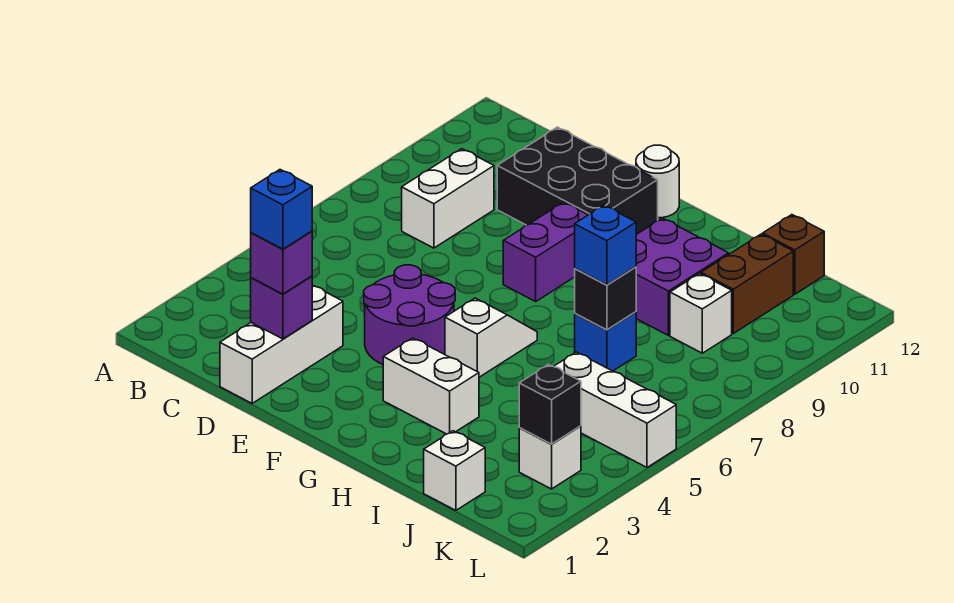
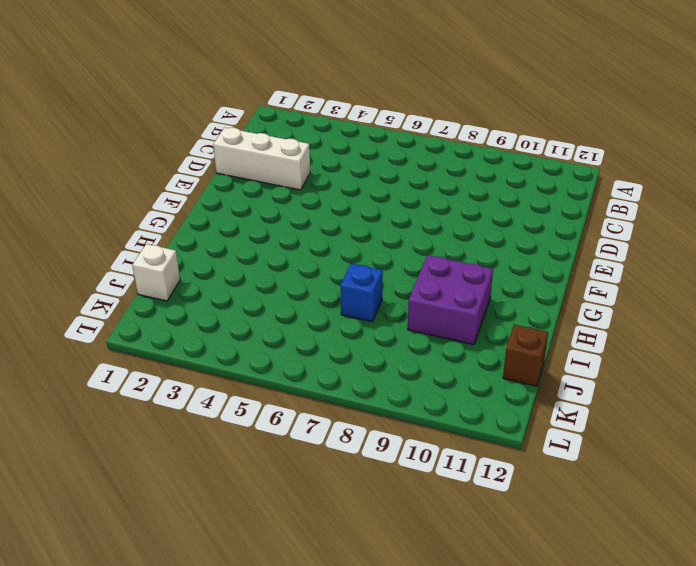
none -> white brick C8:C9 level 1
none -> black brick D10:F11 level 1
none -> purple round brick E4:F5 level 1

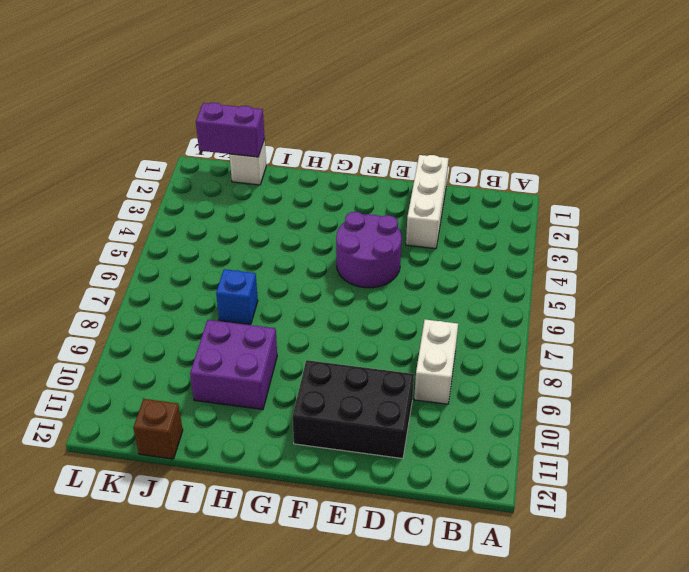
purple brick J1:K1 level 2 -> purple brick F8:F9 level 1
none -> white round brick F12 level 1
none -> white brick G3:H3 level 1
none -> white slope G5:G6 level 1 top 5

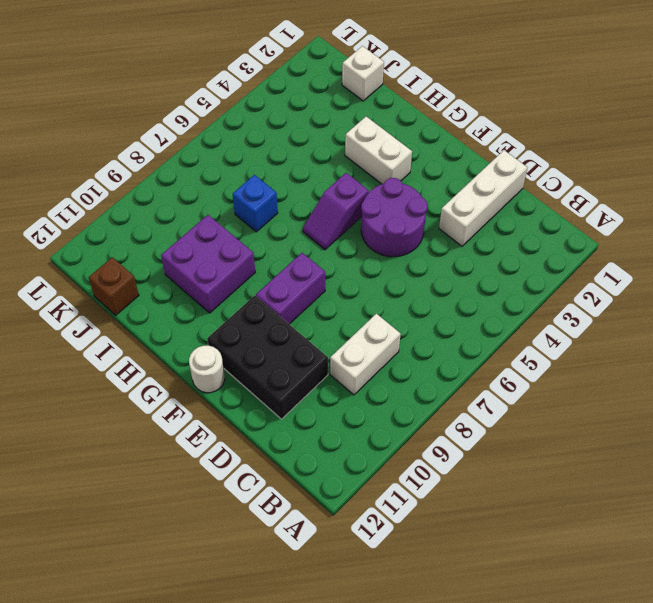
purple slope G5:G6 level 1 top 5 -> white slope G5:G6 level 1 top 5
none -> white brick J5:L5 level 1
none -> white brick J9 level 1
none -> brown brick J10:J11 level 1

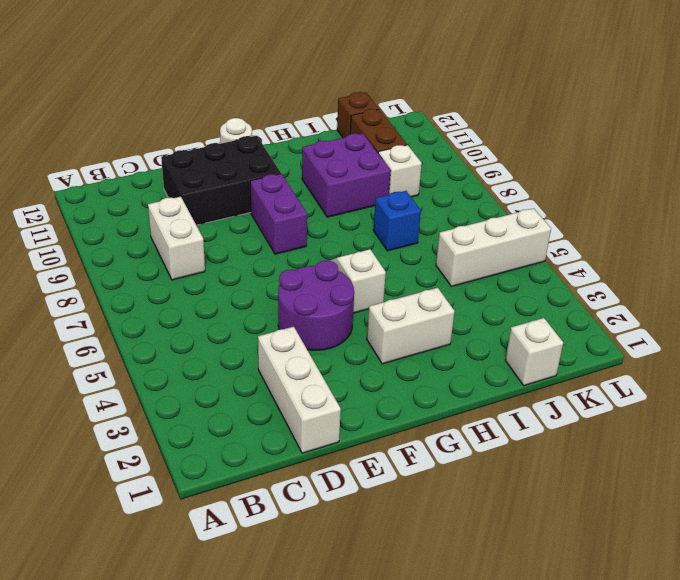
none -> white brick K3 level 1
none -> purple brick D2 level 2
none -> black brick I7 level 2

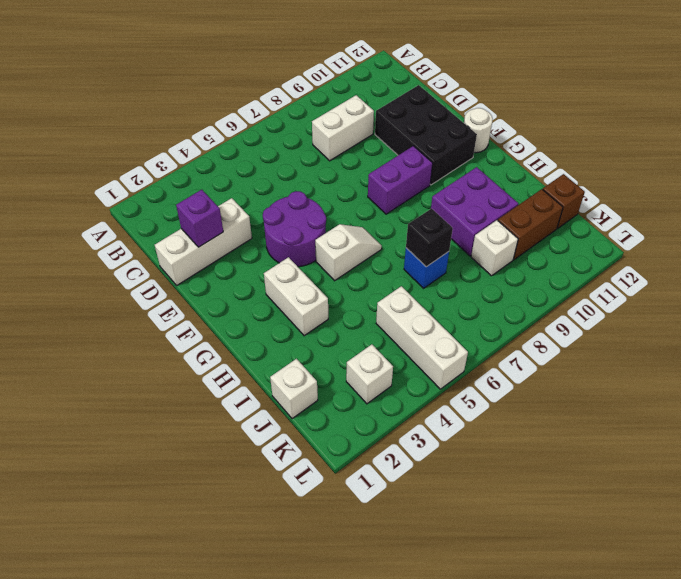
none -> black brick K3 level 2
none -> purple brick D2 level 3
none -> blue brick I7 level 3

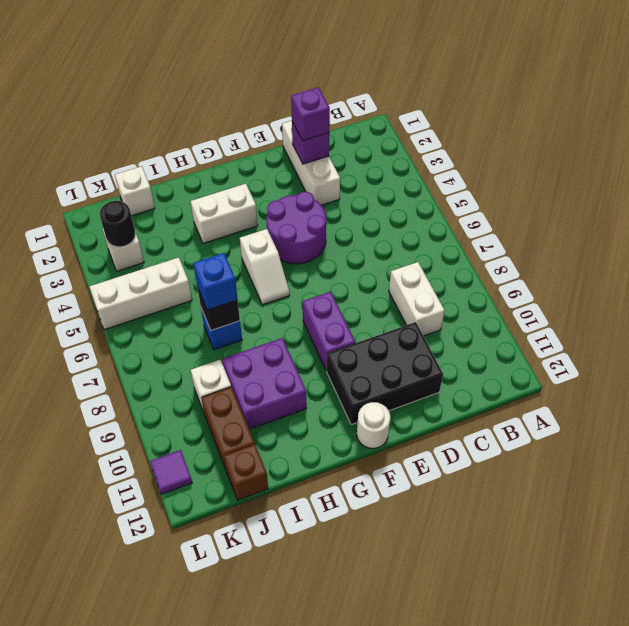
black round brick K3 level 2 -> black brick K3 level 2
purple tile L11 level 1 -> none
none -> blue brick D2 level 4

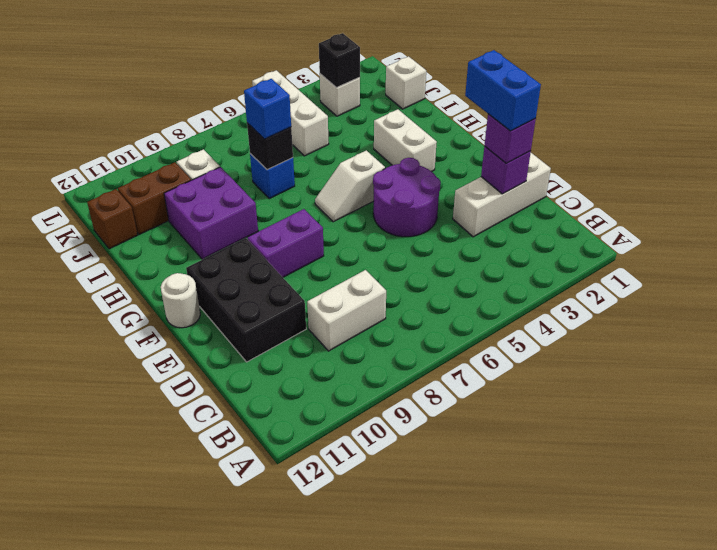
blue brick D2:E2 level 4 -> blue brick D2 level 4

